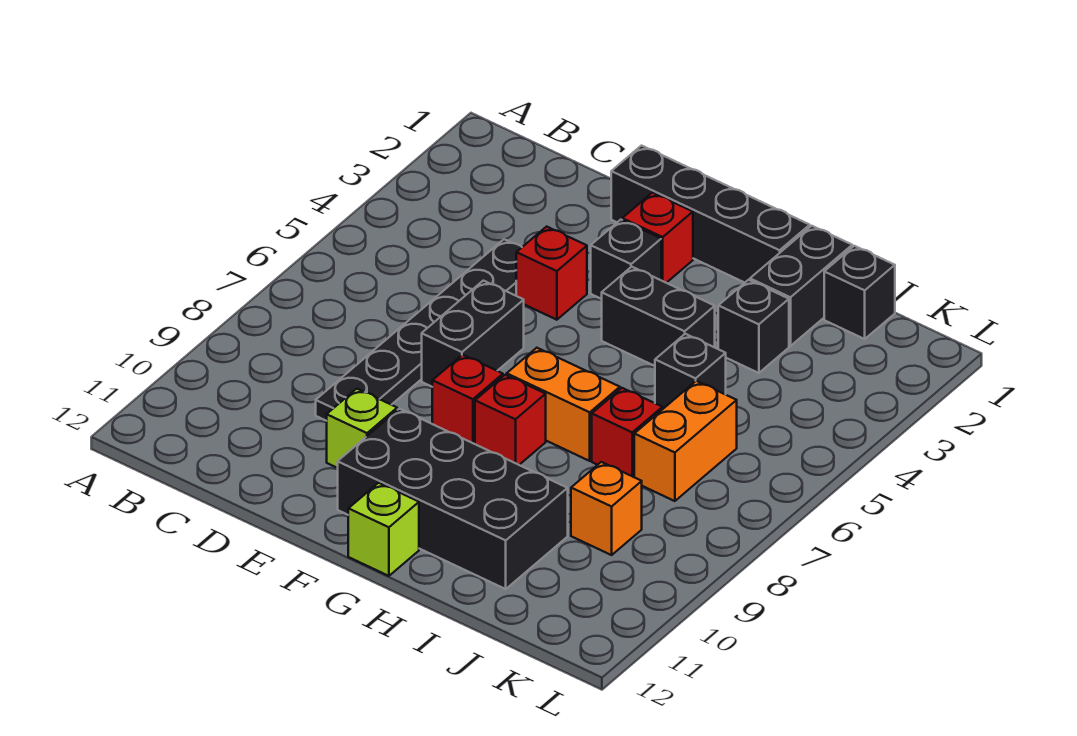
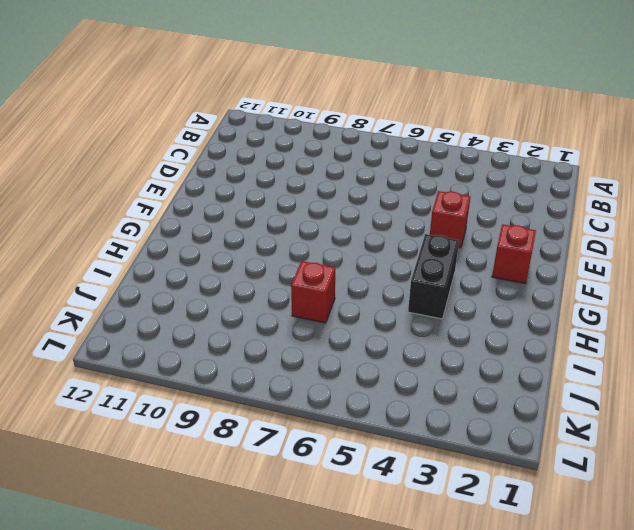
none -> black plate D4:D9 level 1
none -> black brick E1:H1 level 1
none -> black brick E6:E7 level 1

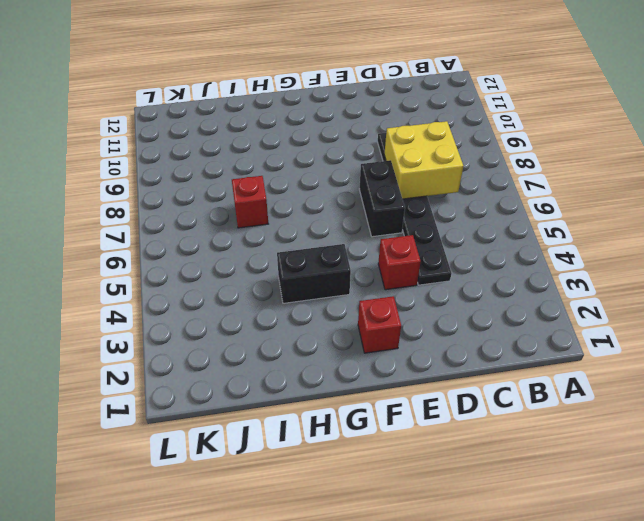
yellow brick C7:D8 level 2 -> none
none -> black brick E1:H1 level 1
none -> lime brick E10 level 1
none -> black brick F3 level 1

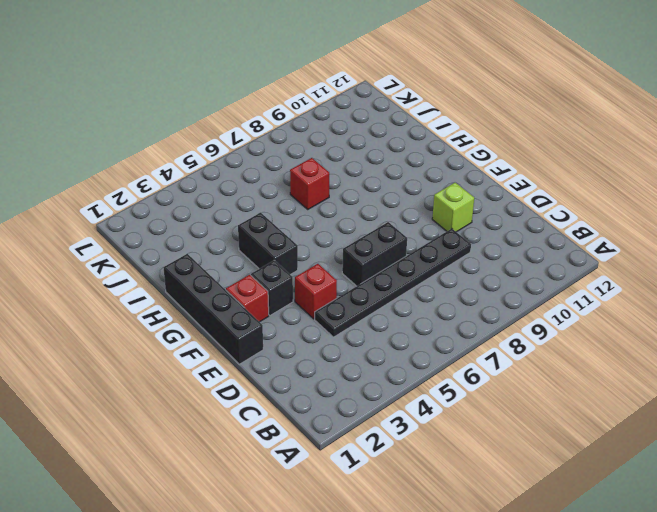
none -> red brick F8 level 1
none -> black brick F10:I11 level 1
none -> orange brick G7:H7 level 1

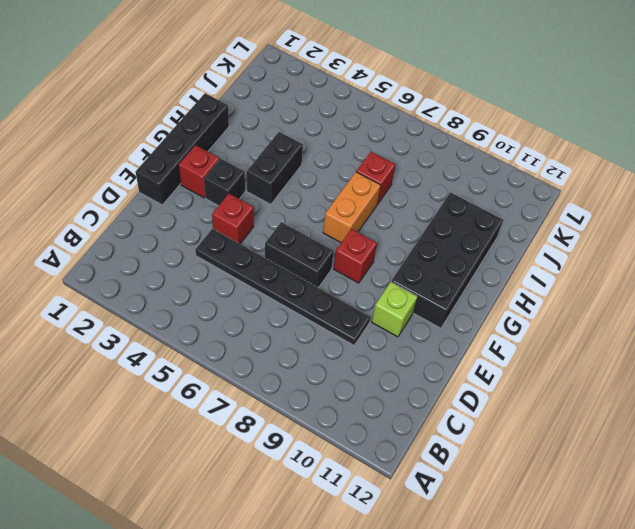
none -> red brick G8 level 1
none -> lime brick G12 level 1
none -> black brick I1:I2 level 1

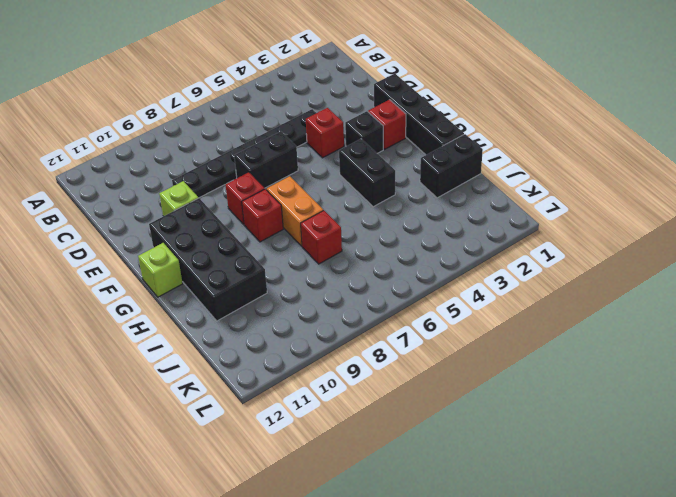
none -> black brick I3 level 1
none -> black brick I5 level 1
none -> black brick J1 level 1

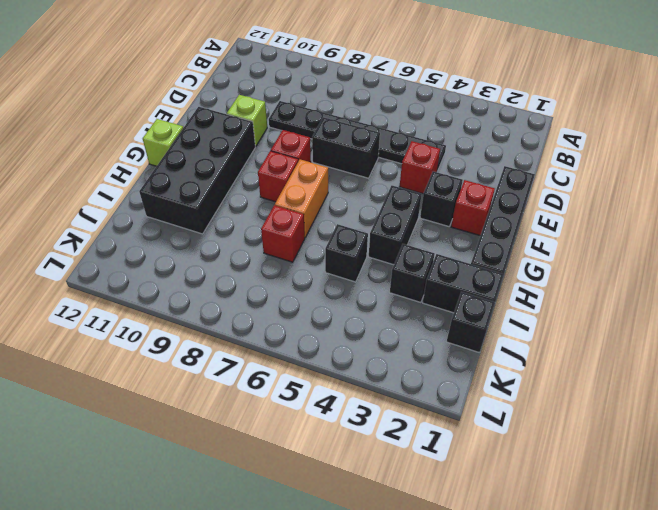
none -> orange brick J6:J7 level 1
none -> orange brick J9 level 1

